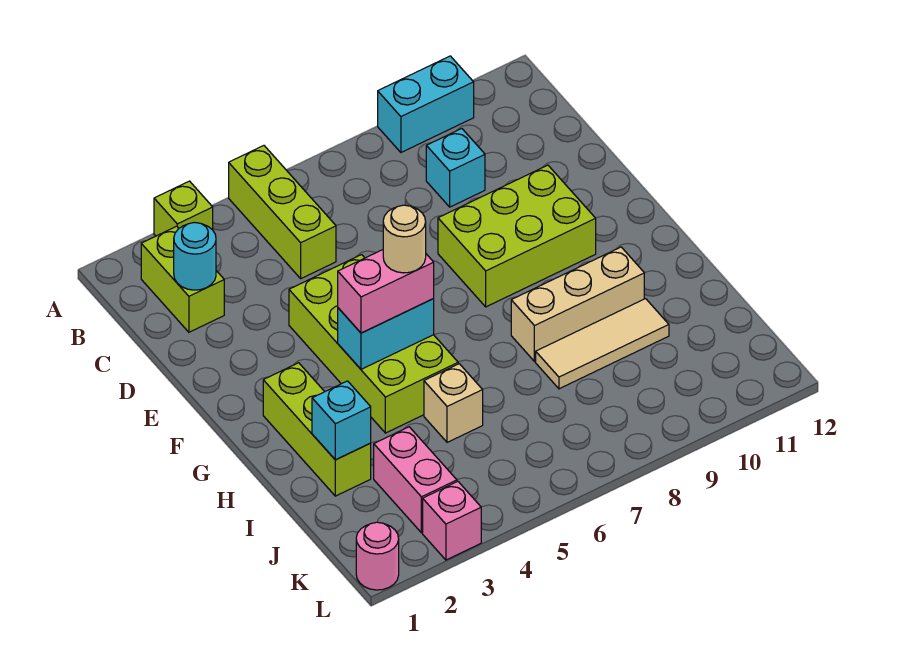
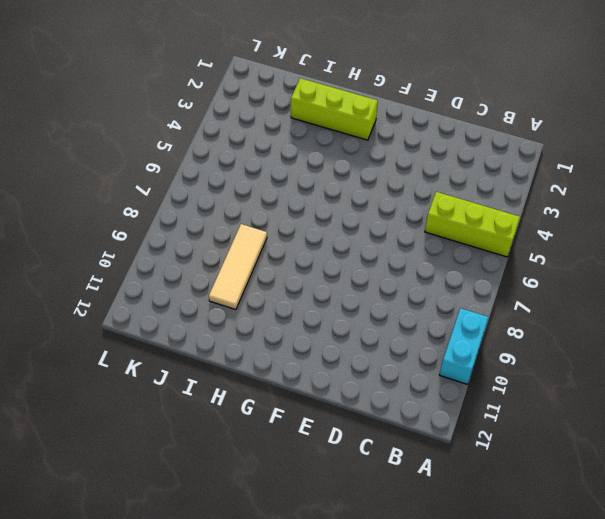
none -> lime brick A3 level 1
none -> lime brick B2:C2 level 1
none -> cyan brick C9 level 1

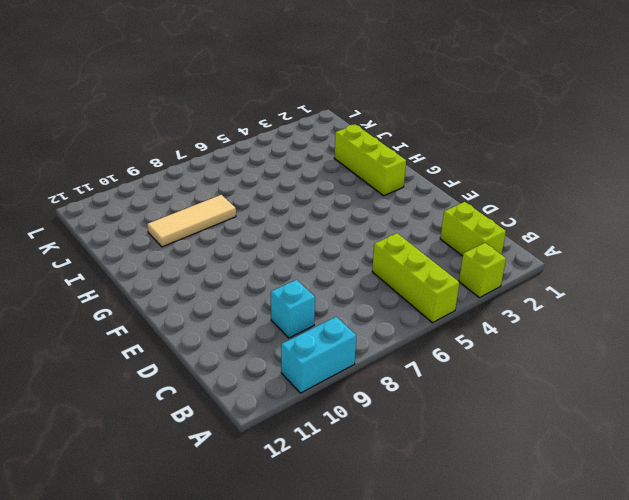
none -> lime brick E4:H5 level 1
none -> lime brick E8:F10 level 1
none -> tan brick H8:H10 level 1

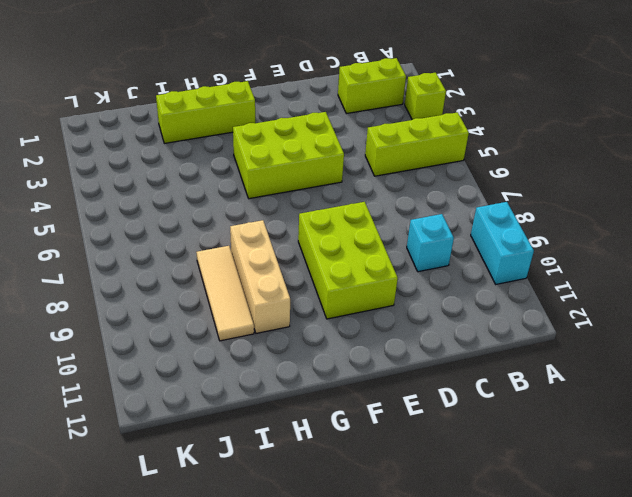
lime brick E4:G5 level 1 -> lime brick E4:H5 level 1
none -> tan brick I5 level 1
none -> pink brick J3:K3 level 1
none -> pink round brick L1 level 1

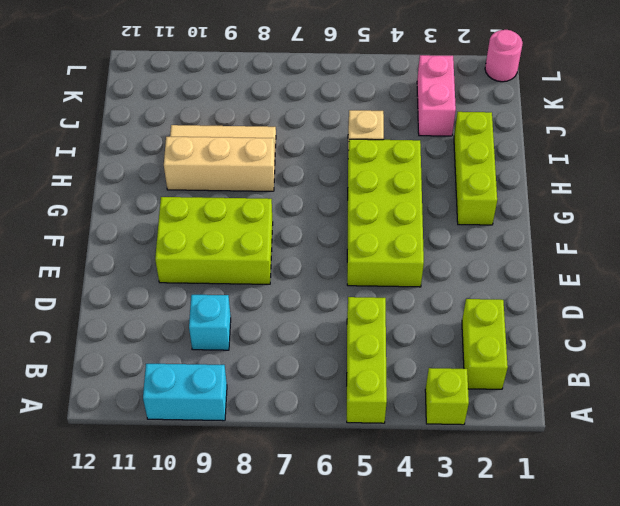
none -> pink brick L3 level 1
none -> cyan round brick C2 level 2
none -> cyan brick G4:G5 level 2

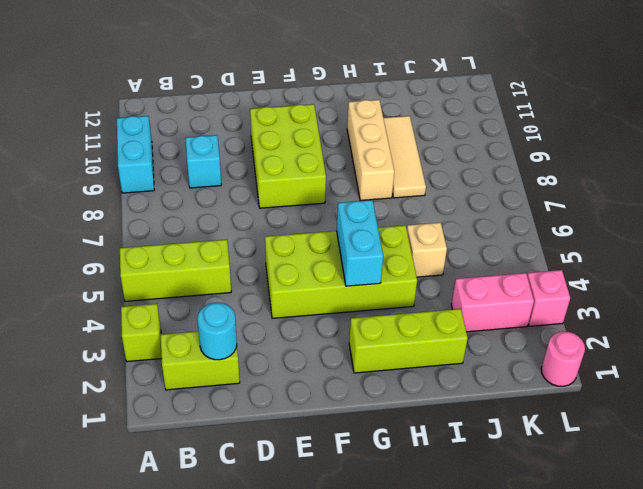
none -> cyan brick I2 level 2
none -> pink brick G4:G5 level 3
none -> tan round brick G5 level 4

